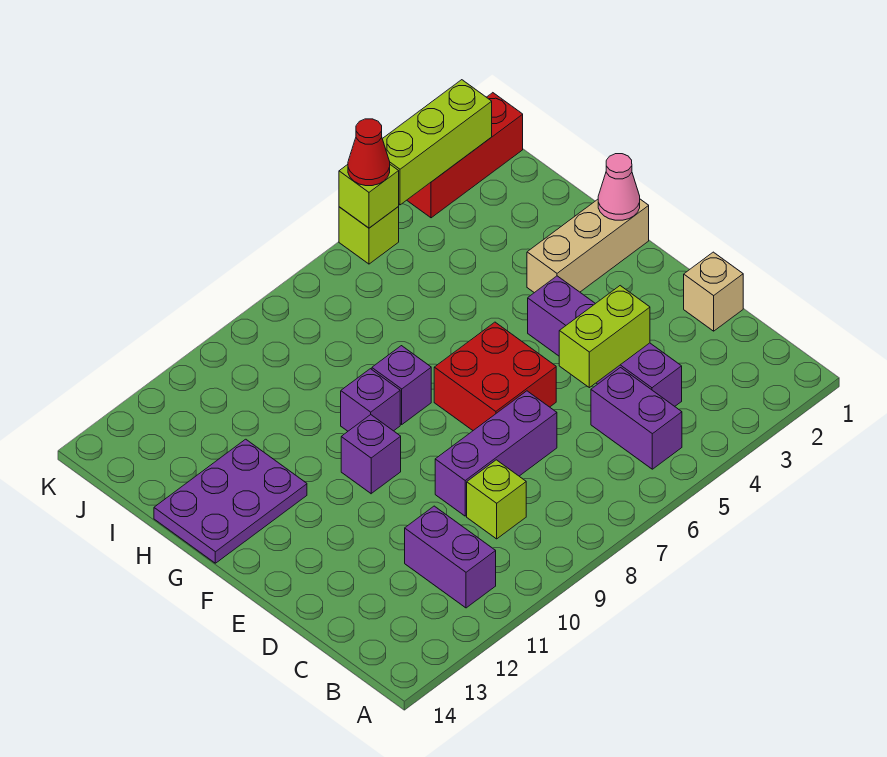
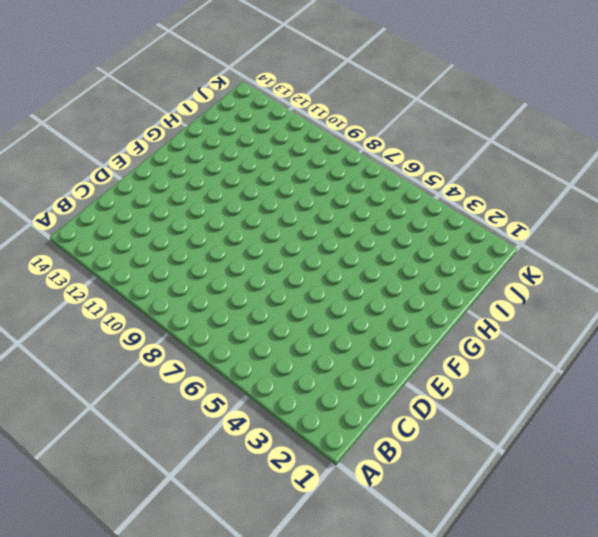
none -> purple brick B5:C5 level 1
none -> purple brick B11:C11 level 1
none -> purple brick C4:F4 level 1

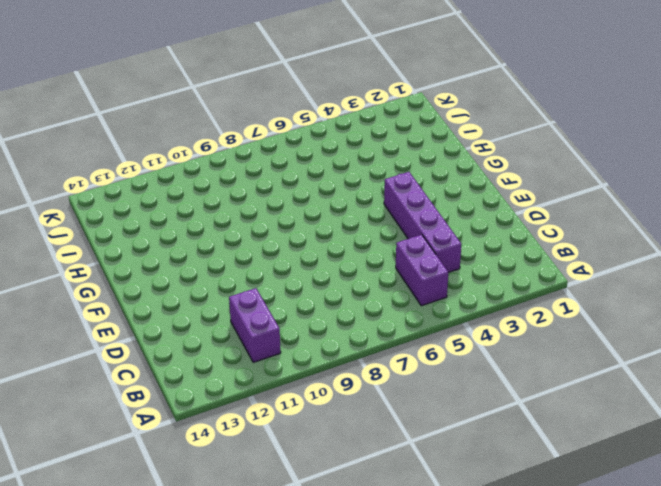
none -> lime brick C9 level 1
none -> tan brick D1 level 1
none -> purple brick D7:D9 level 1

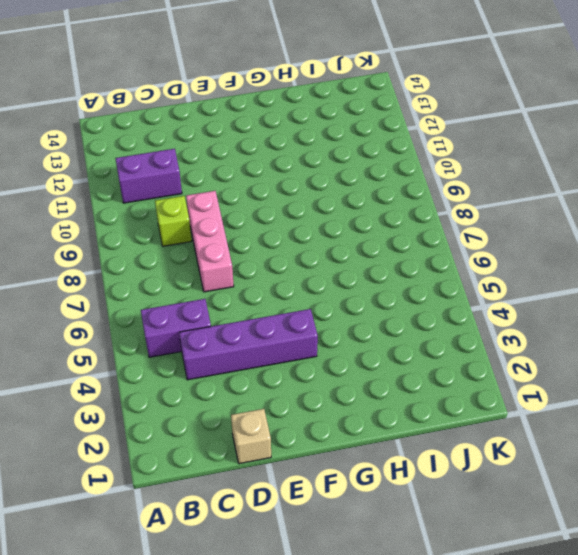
pink brick D7:D9 level 1 -> purple brick D7:D9 level 1
none -> red brick E6:F7 level 1
none -> purple brick F10 level 1
none -> tan brick G1:G3 level 1

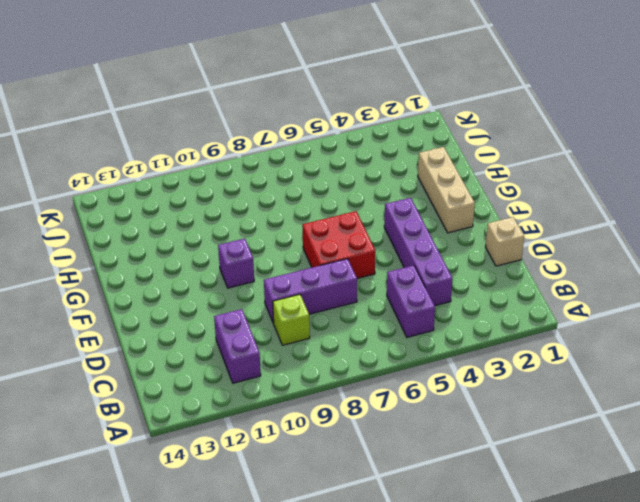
tan brick F2:H2 level 1 -> tan brick G1:G3 level 1
none -> purple brick G8 level 1
none -> purple brick G9 level 1
none -> purple plate G12:H14 level 1

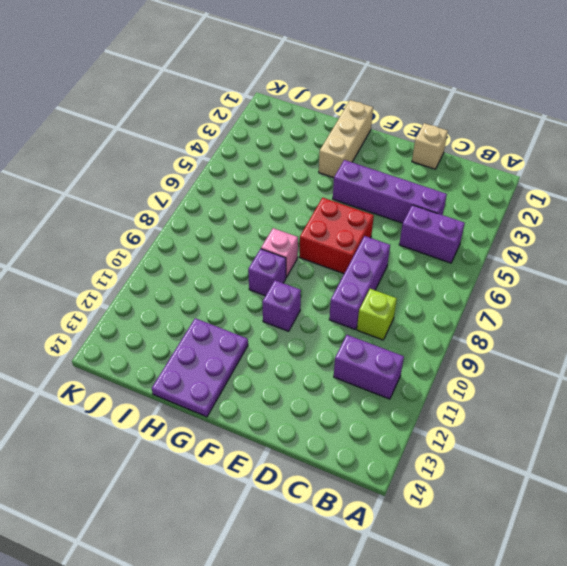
pink brick G8 level 1 -> purple brick G8 level 1
none -> red brick K1:K3 level 1
none -> lime brick K5 level 1
none -> lime brick D4:D5 level 2

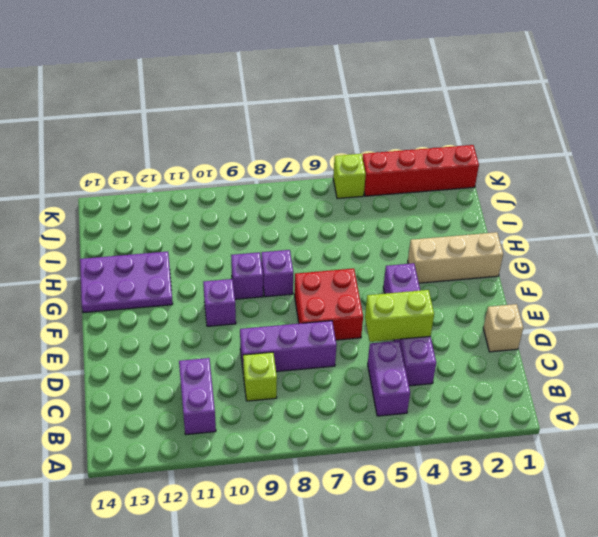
red brick K1:K4 level 1 -> red brick K1:K3 level 1
none -> pink cone G1 level 2
none -> lime brick K2:K4 level 2
none -> lime brick K5 level 2

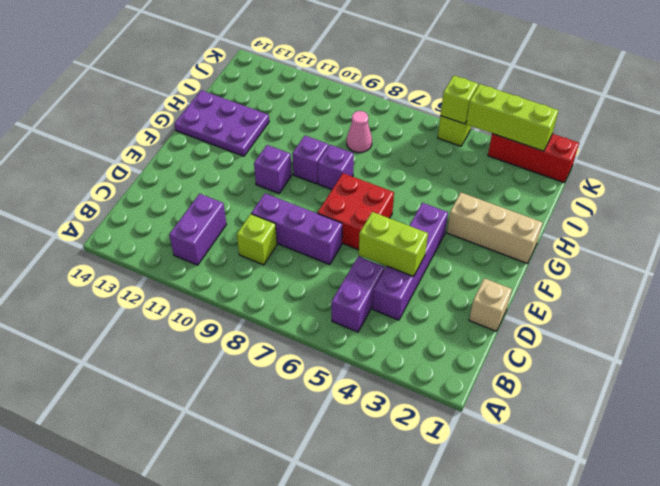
pink cone I8 level 1 -> pink cone G1 level 2
none -> red cone K5 level 3

